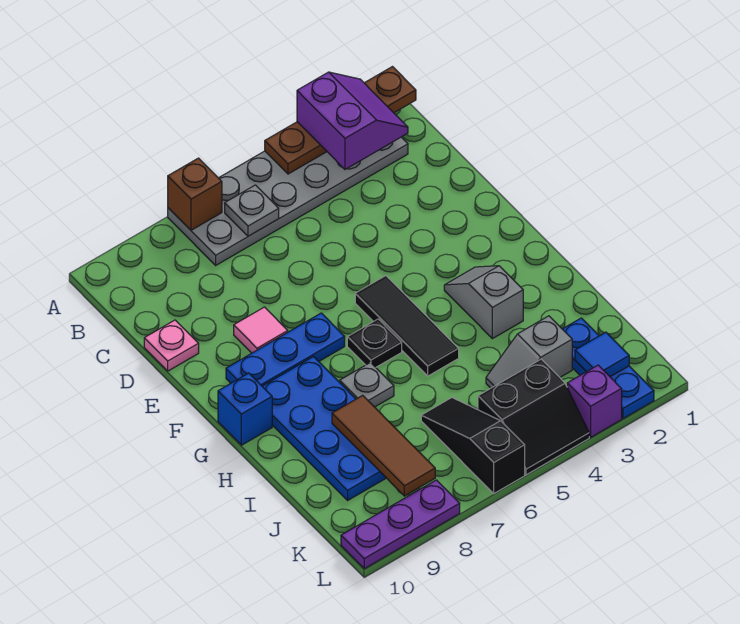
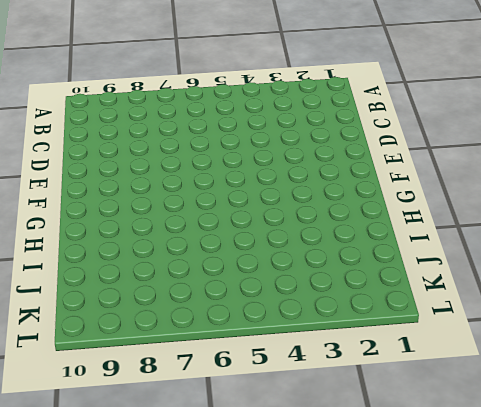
none -> grey plate A2:B7 level 1
none -> pink plate D10 level 1
none -> pink tile E8 level 1

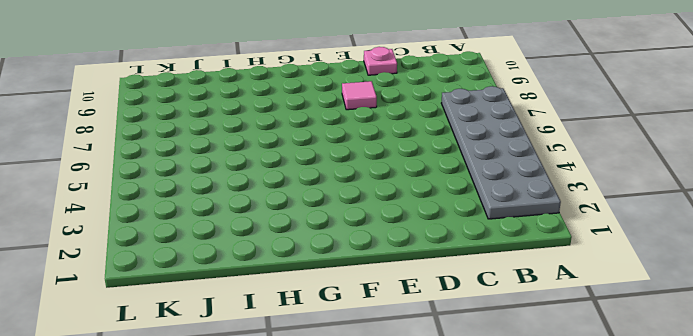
none -> black tile F5:H5 level 1
none -> blue plate F7:F9 level 1
none -> grey slope G3:H3 level 1 top H

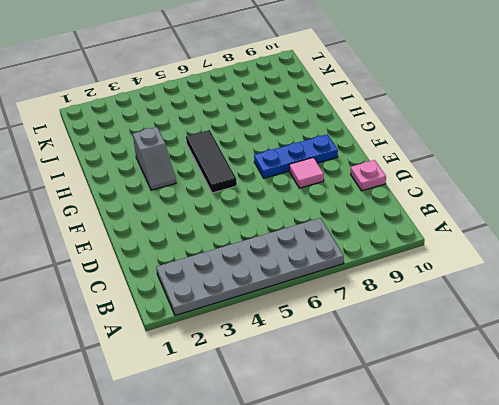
none -> black plate G6 level 1
none -> blue plate G8:J9 level 1
none -> blue brick G10 level 1

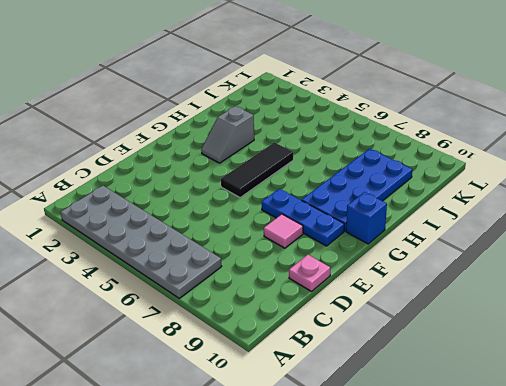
none -> black plate G6 level 1
none -> grey plate H7 level 1
none -> blue plate J2:L2 level 1

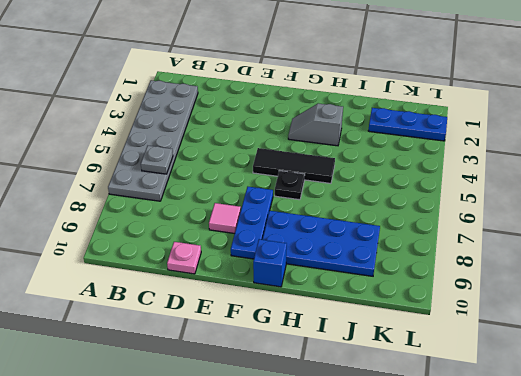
none -> grey plate H7 level 1
none -> grey slope J3:J4 level 1 top 3
none -> black slope J6:L6 level 1 top L

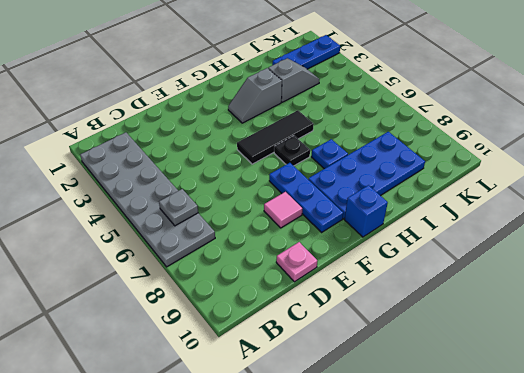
blue plate H7 level 1 -> grey plate H7 level 1
grey slope I3:J3 level 1 top I -> grey slope J3:J4 level 1 top 3
none -> black slope J6:L6 level 1 top L
none -> black slope K4:L5 level 1 top K
none -> purple brick L3 level 1

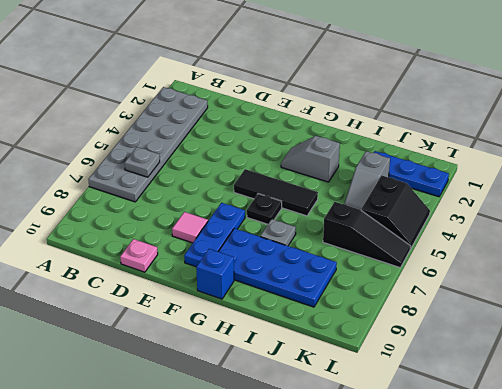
black slope J6:L6 level 1 top J -> black slope J6:L6 level 1 top L
none -> purple brick L3 level 1
none -> purple plate L8:L10 level 1
none -> brown plate A1:A4 level 2

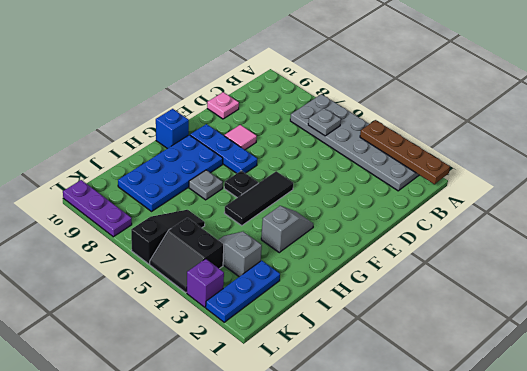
none -> brown brick A7 level 2
none -> brown tile I8:K8 level 2
none -> blue tile K2 level 2

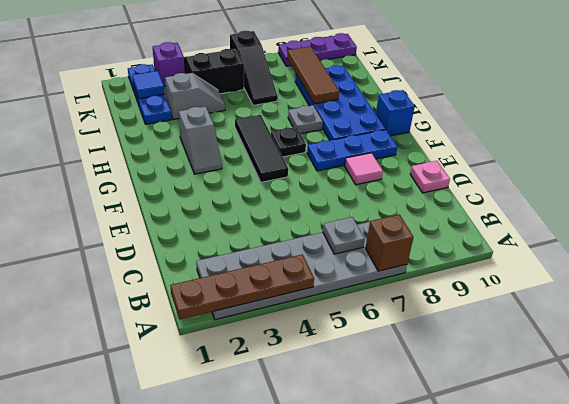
none -> purple slope A2:B3 level 3 top 3

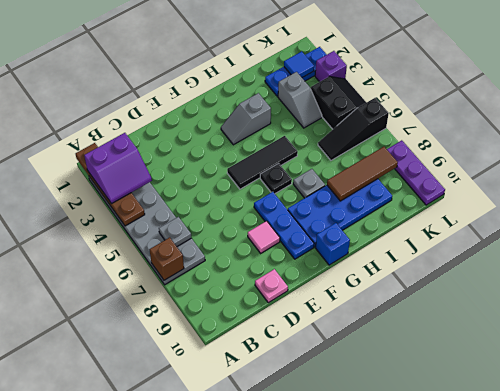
purple slope A2:B3 level 3 top 2 -> purple slope A2:B3 level 3 top 3

